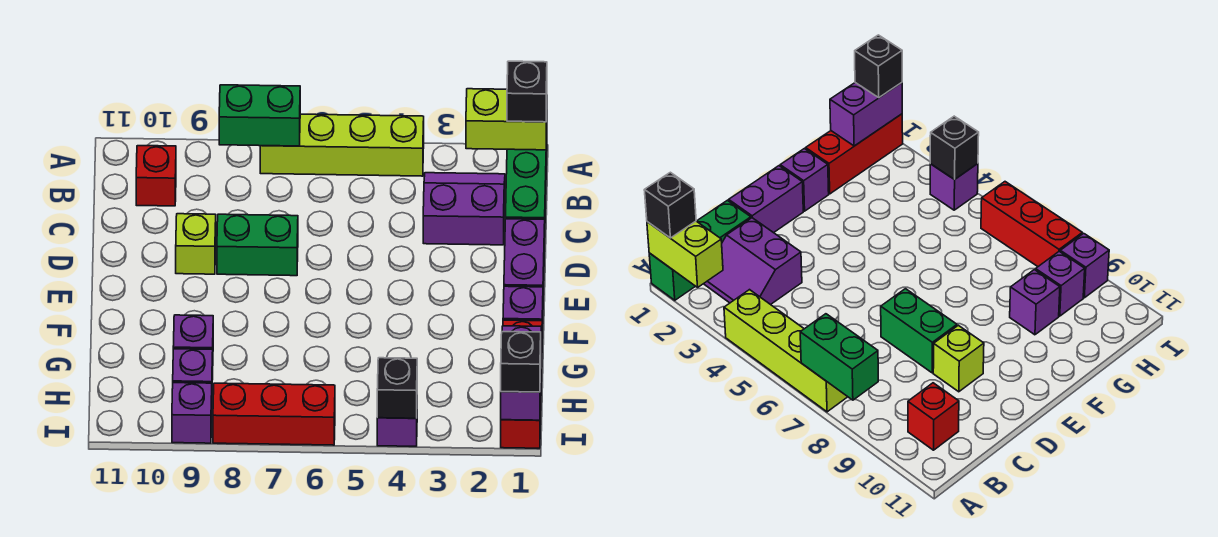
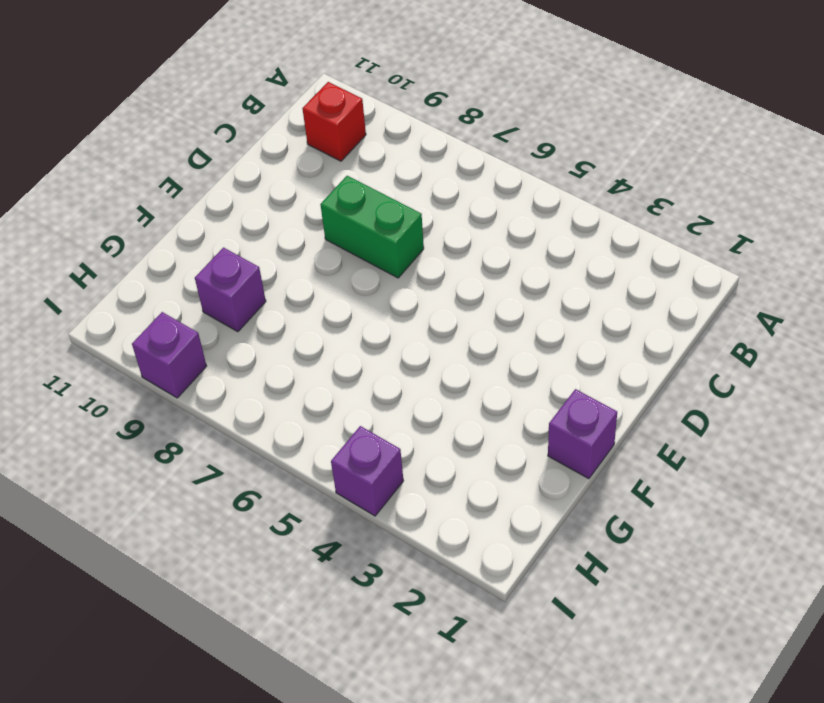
none -> green brick A1:C1 level 1
none -> lime brick A4:A7 level 1
none -> purple slope B2:C3 level 1 top C

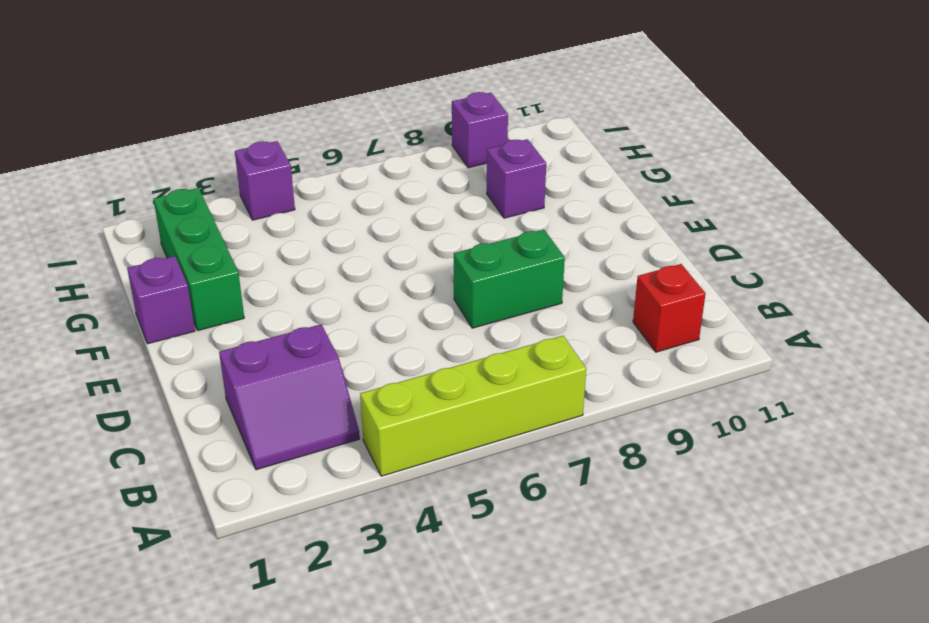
green brick F2:H2 level 1 -> green brick A1:C1 level 1
none -> purple brick D1:E1 level 1
none -> lime brick D9 level 1
none -> red brick G1:I1 level 1

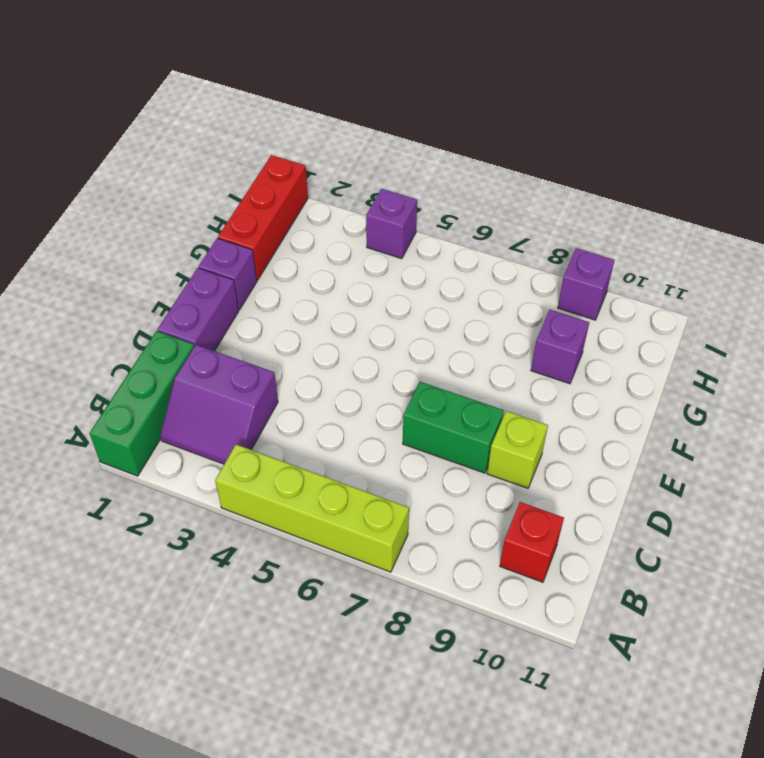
none -> purple brick H9 level 1
none -> red brick I6:I8 level 1
none -> lime brick A1:A2 level 2

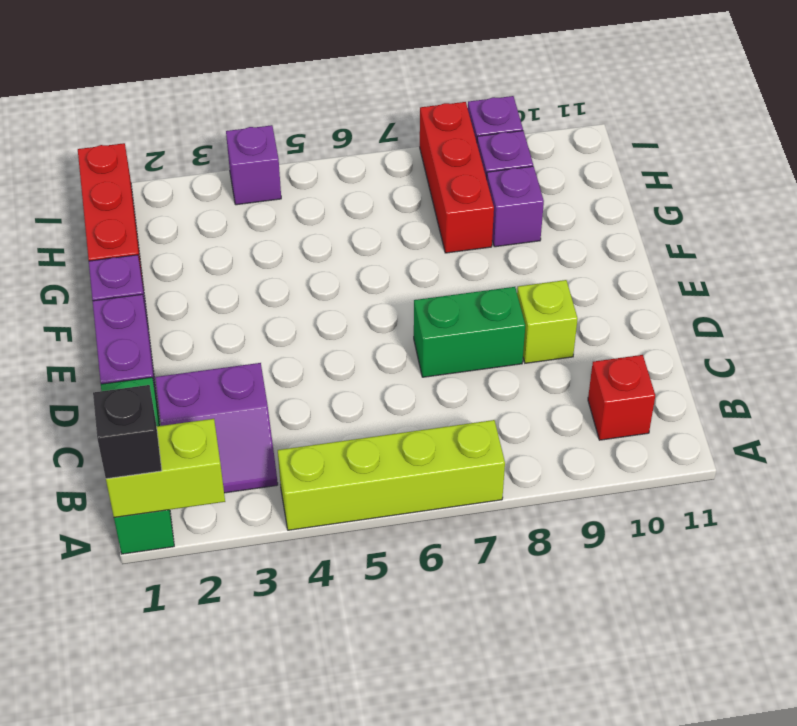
red brick G8:I8 level 1 -> red brick I6:I8 level 1
none -> green brick A7:A8 level 2
none -> purple brick H1:I1 level 2
none -> black brick I4 level 2

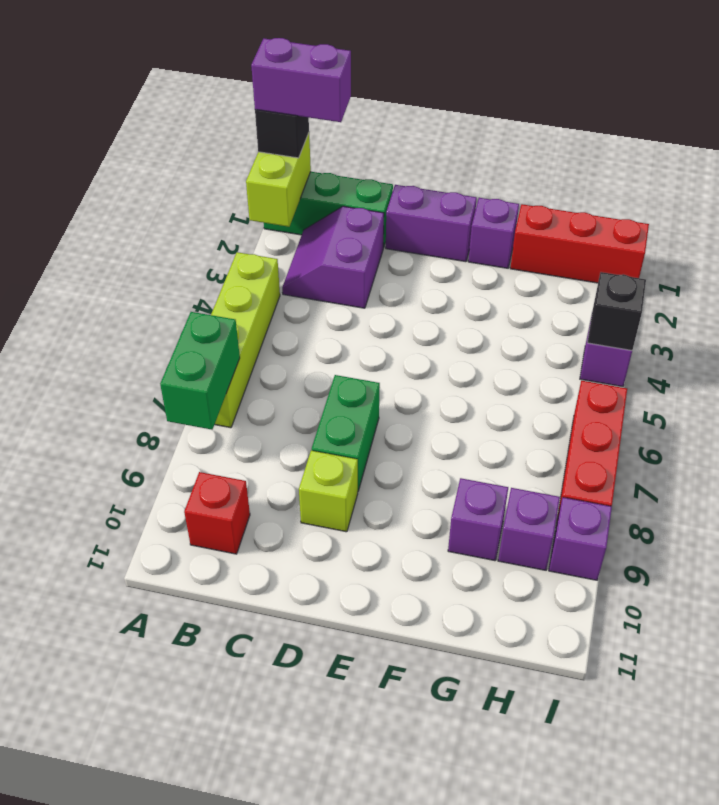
purple brick A1:B1 level 4 -> purple brick H1:I1 level 2
none -> black brick I1 level 3

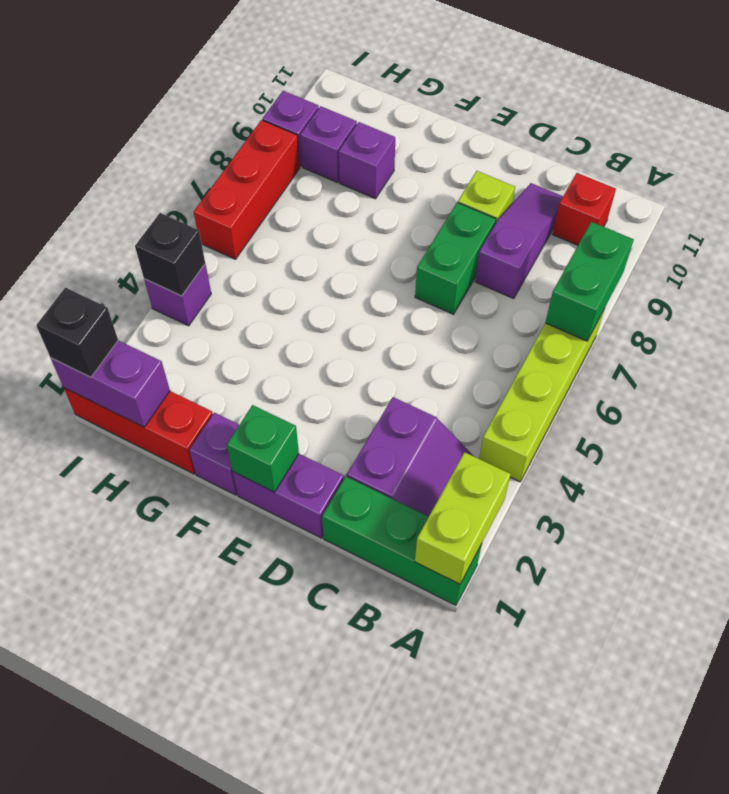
purple slope C8:C10 level 1 top 8 -> none
green brick E1 level 2 -> none
none -> black brick A1 level 3

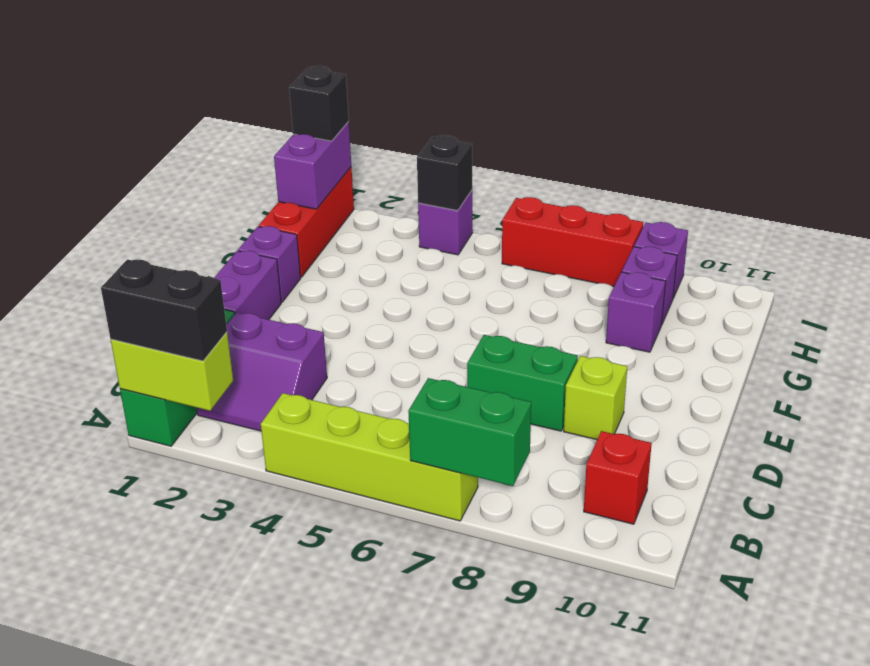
black brick A1:A2 level 3 -> black brick A1 level 3

